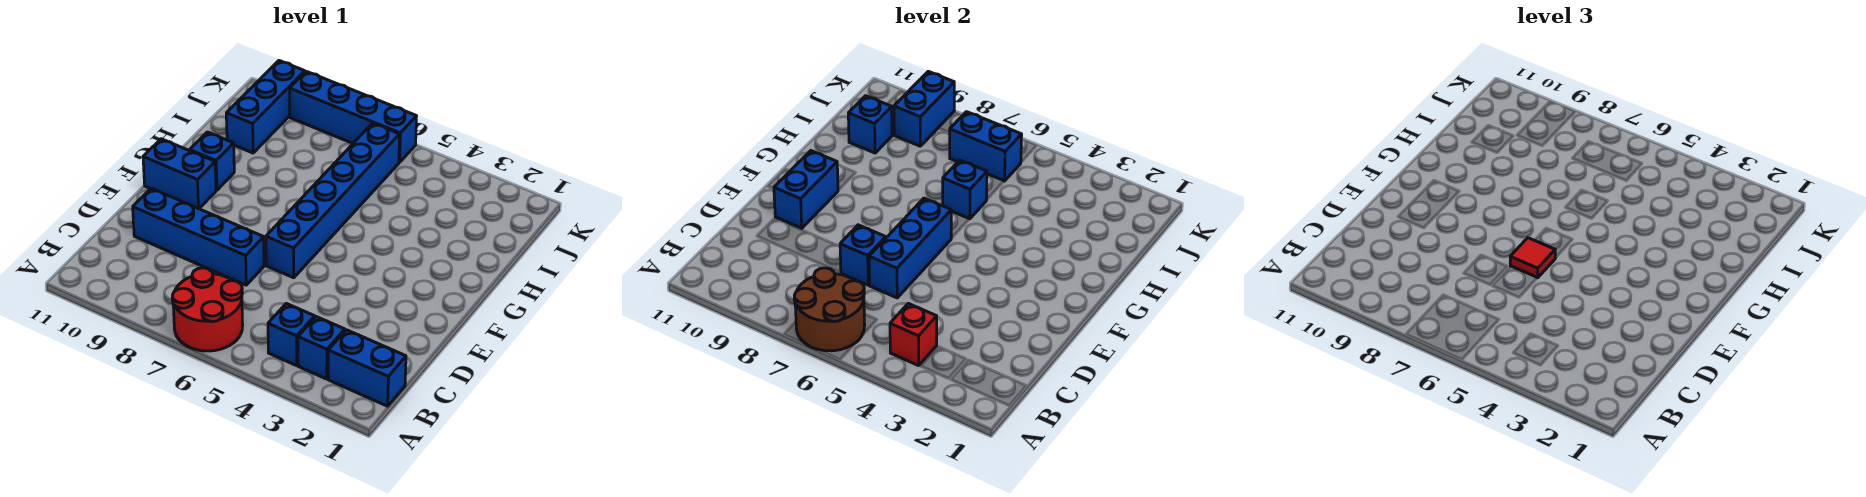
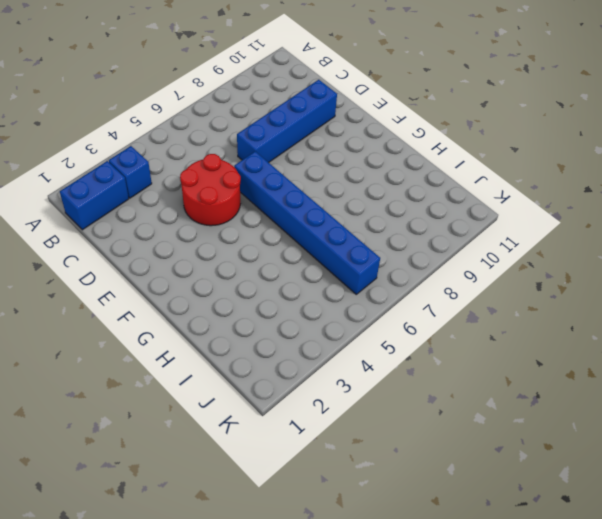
red round brick D4:E5 level 1 -> red round brick A6:B7 level 1
none -> blue brick B4 level 1
none -> blue brick F10:F11 level 1
none -> blue brick G10 level 1

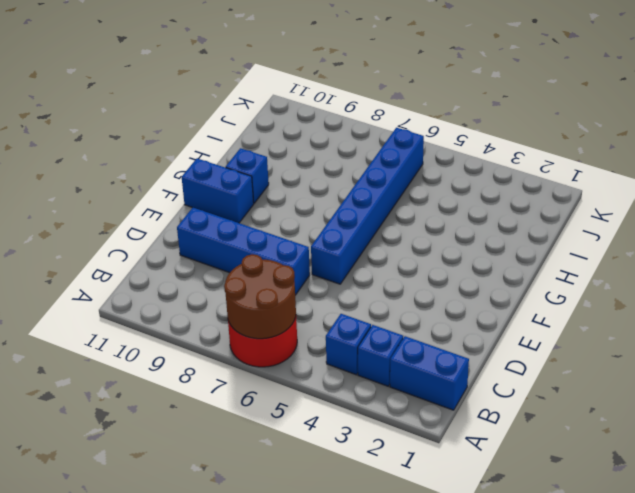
none -> blue brick I10:K10 level 1
none -> blue brick K6:K9 level 1
none -> red brick B4 level 2

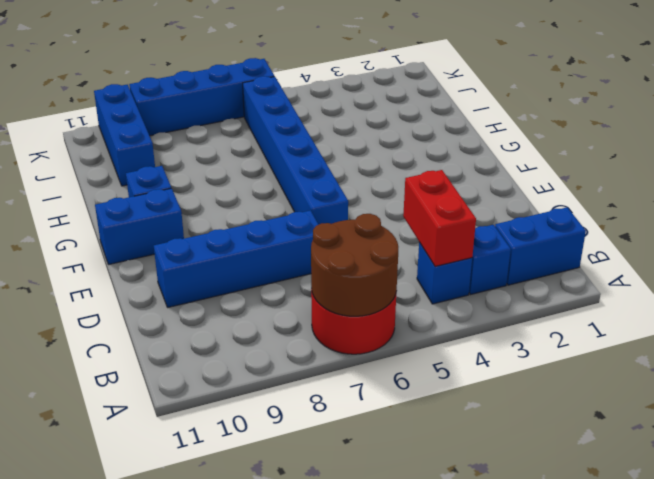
red brick B4:C4 level 2 -> red brick B4 level 2
none -> blue brick D6:F6 level 2
none -> blue brick D7 level 2
none -> blue brick E10:F10 level 2

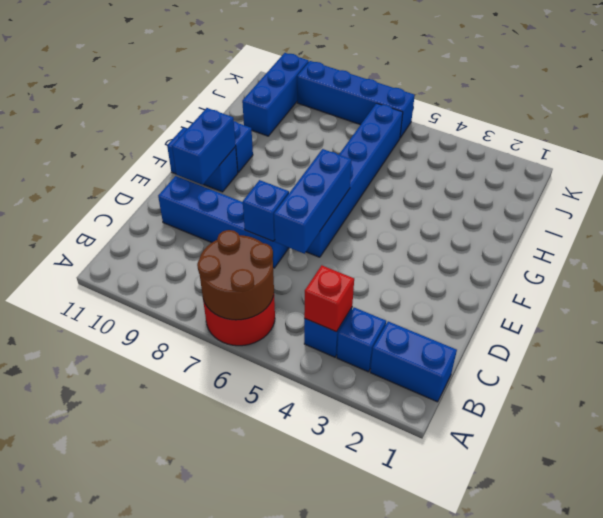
none -> blue brick H6 level 2
none -> blue brick I10 level 2
none -> blue brick J6:J7 level 2

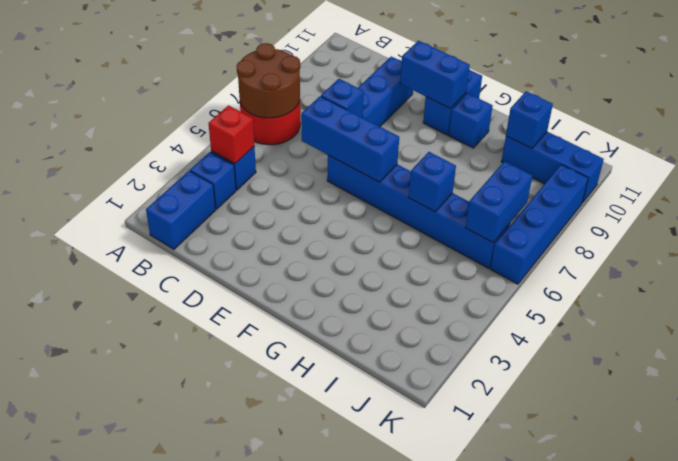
none -> blue brick J9:K9 level 2
none -> red tile E6 level 3

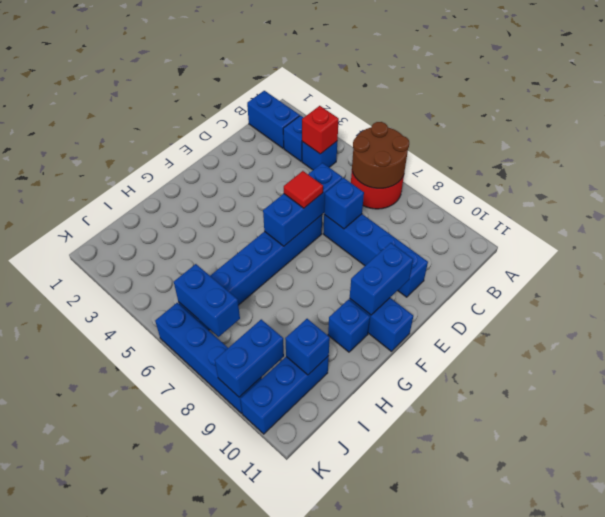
none -> blue brick H6 level 2

